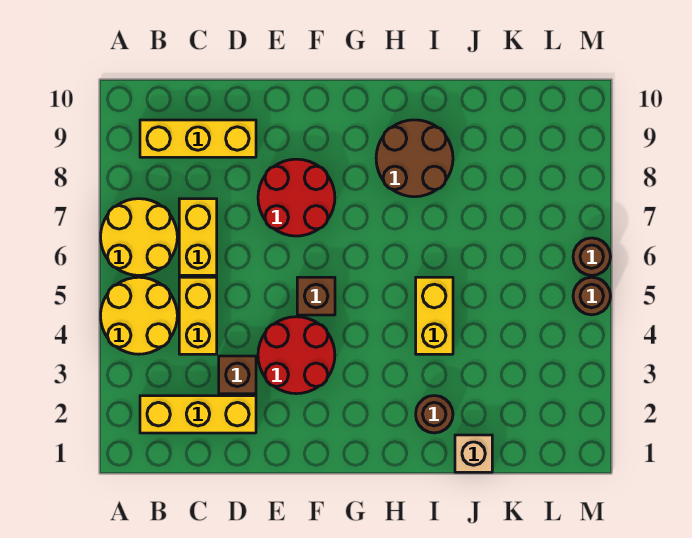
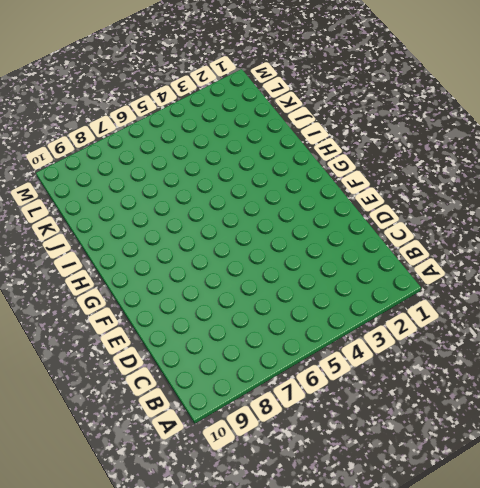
none -> yellow round brick A4:B5 level 1
none -> yellow round brick A6:B7 level 1
none -> yellow brick B2:D2 level 1

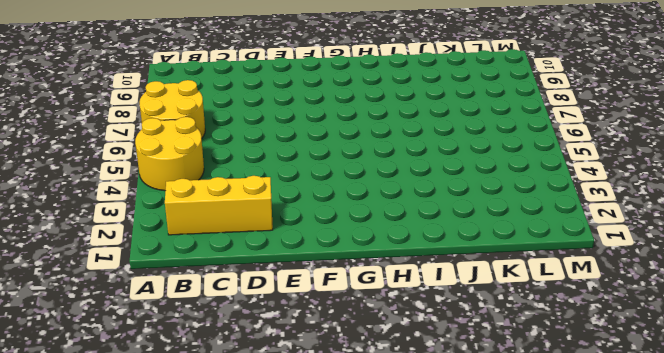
none -> yellow brick B9:D9 level 1
none -> yellow brick C4:C5 level 1
none -> yellow brick C6:C7 level 1

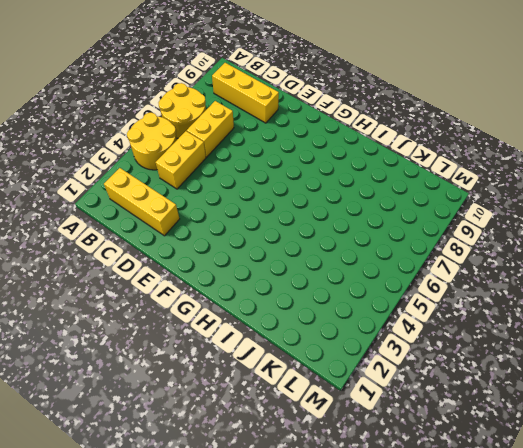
none -> brown brick D3 level 1
none -> red round brick E3:F4 level 1
none -> red round brick E7:F8 level 1

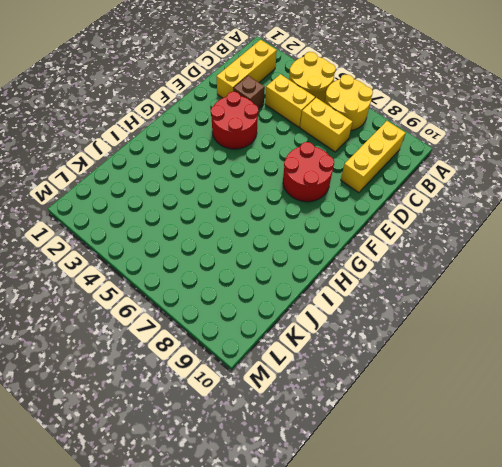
none -> brown brick F5 level 1
none -> brown round brick H8:I9 level 1
none -> brown round brick I2 level 1

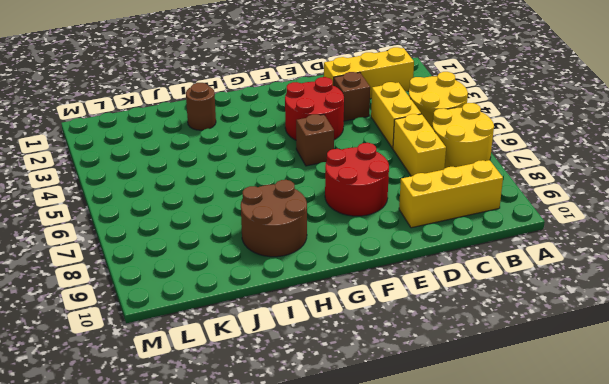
none -> yellow brick I4:I5 level 1
none -> tan brick J1 level 1
none -> brown round brick M5 level 1

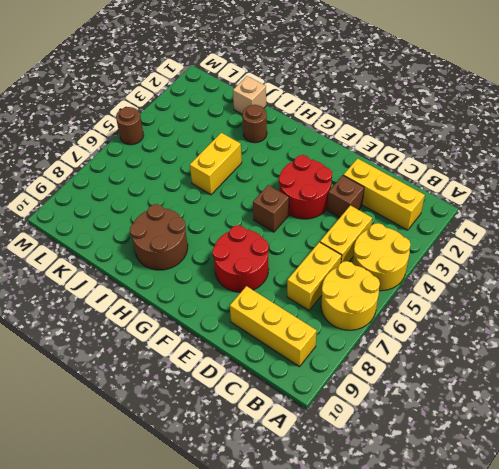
none -> brown round brick M6 level 1

